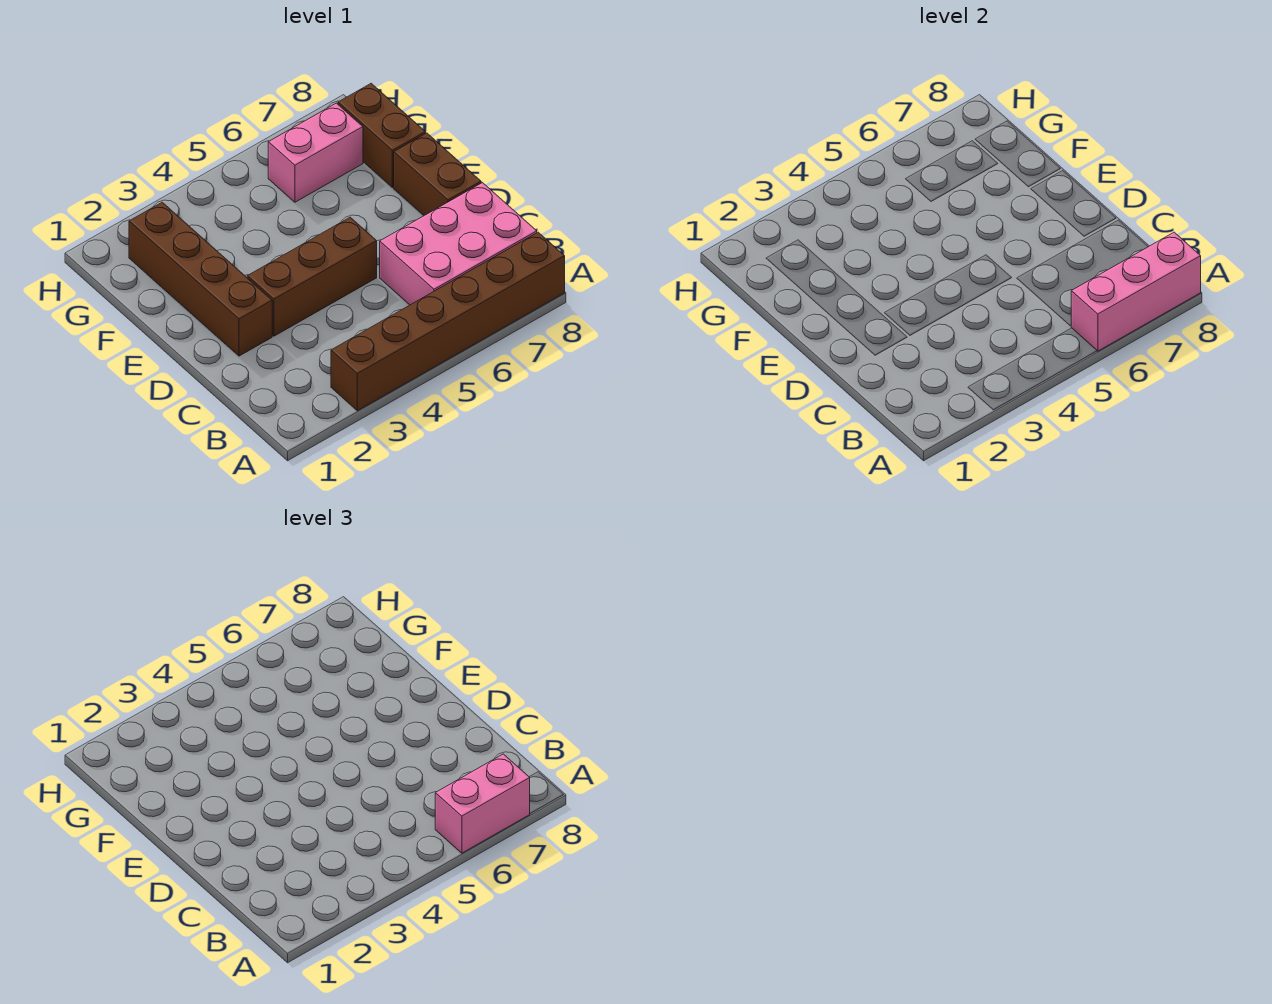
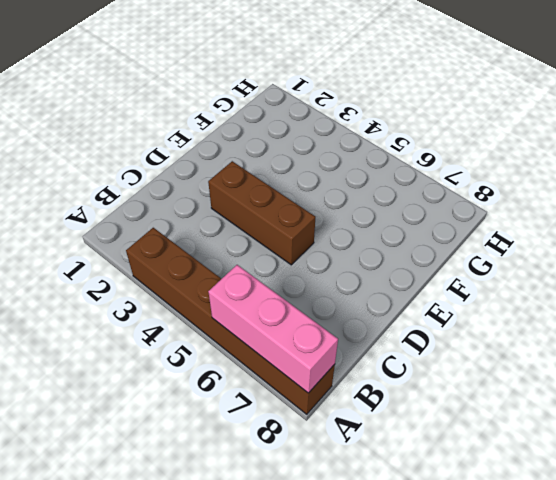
none -> pink brick B6:C8 level 1
none -> brown brick D2:G2 level 1

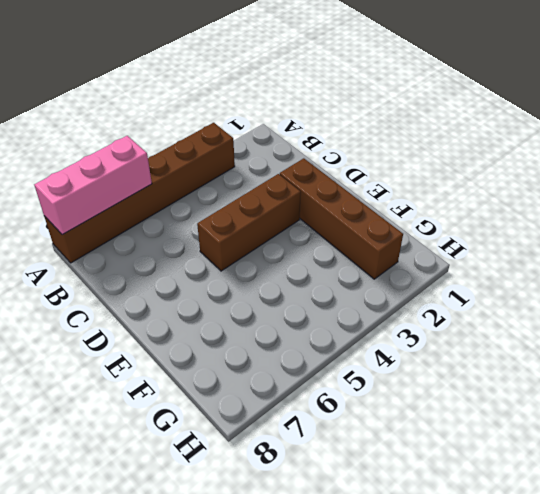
none -> pink brick B6:C8 level 1
none -> brown brick D8:E8 level 1

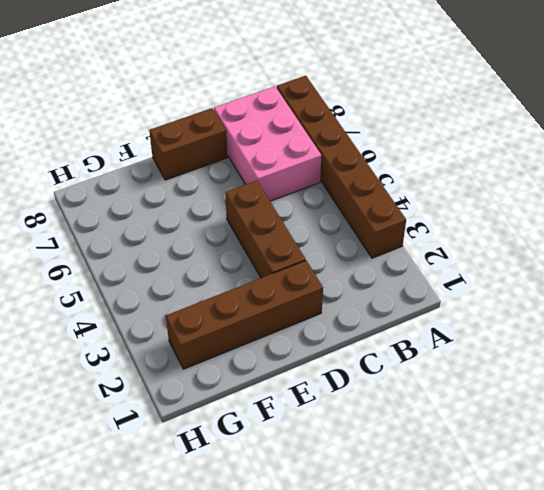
none -> brown brick F8:G8 level 1
none -> pink brick G6:G7 level 1

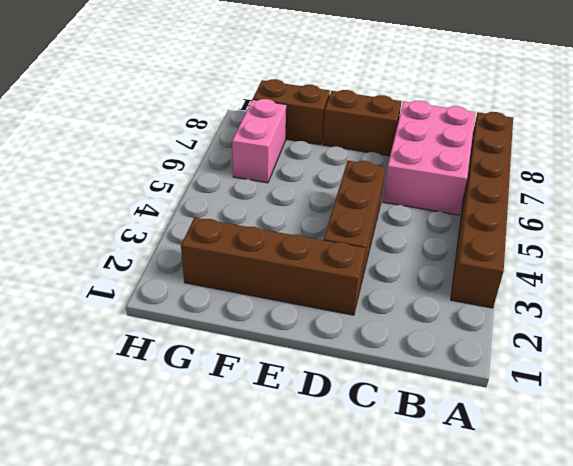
none -> pink brick A6:A8 level 2
none -> pink brick A6:A7 level 3

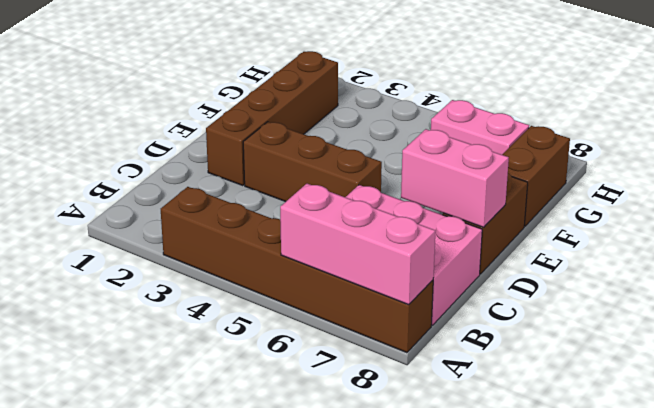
pink brick D7:D8 level 2 -> pink brick A6:A7 level 3

